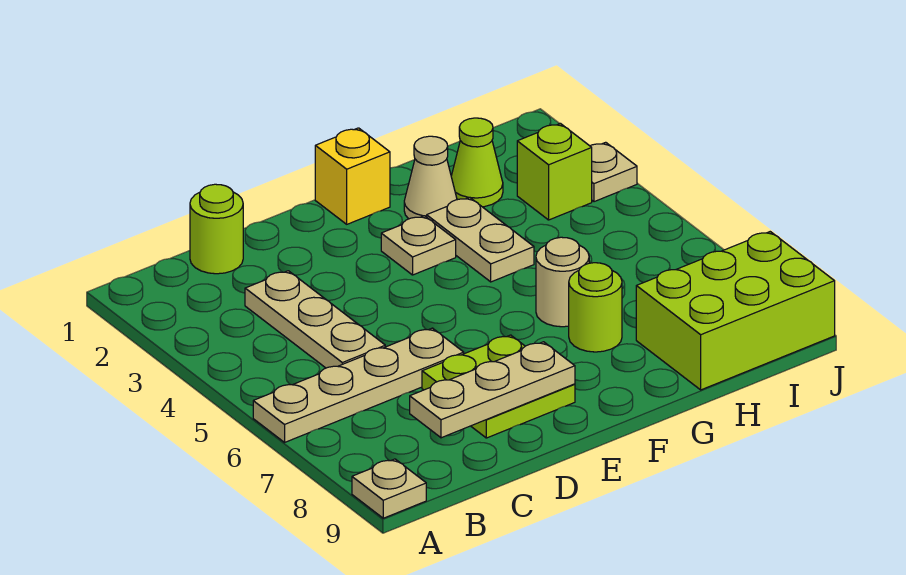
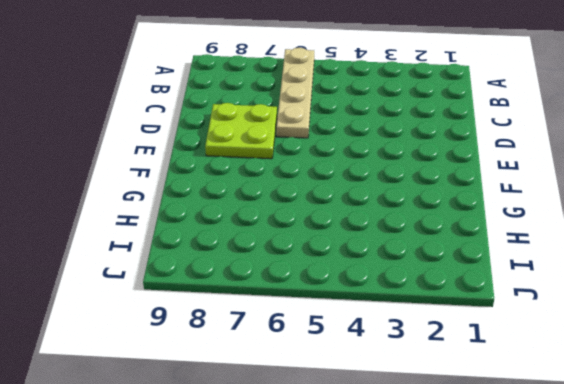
none -> tan plate A9 level 1
none -> lime round brick C1 level 1
none -> tan plate C3:C5 level 1

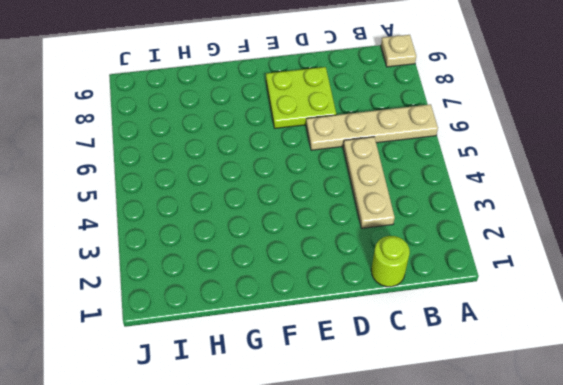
none -> yellow brick F1 level 1
none -> tan plate F3 level 1
none -> tan cone G2 level 1

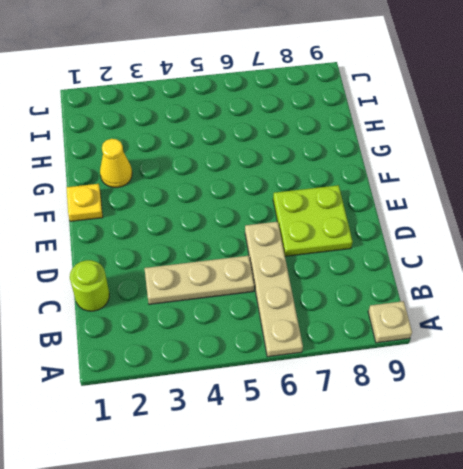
yellow plate F1 level 1 -> yellow brick F1 level 1
yellow cone G2 level 1 -> tan cone G2 level 1
none -> tan plate F3 level 1
none -> tan plate G3:G4 level 1
none -> tan round brick G6 level 1

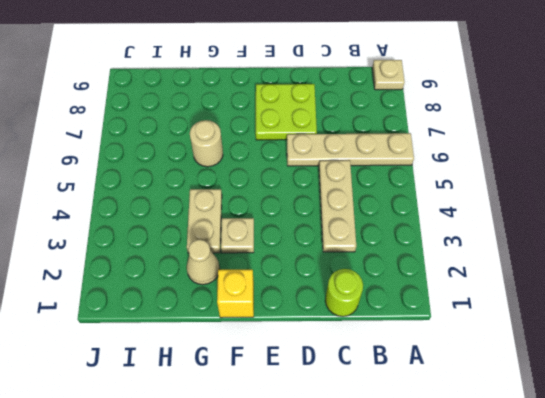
none -> lime round brick G7 level 1
none -> lime cone H2 level 1
none -> lime brick H8:J9 level 1

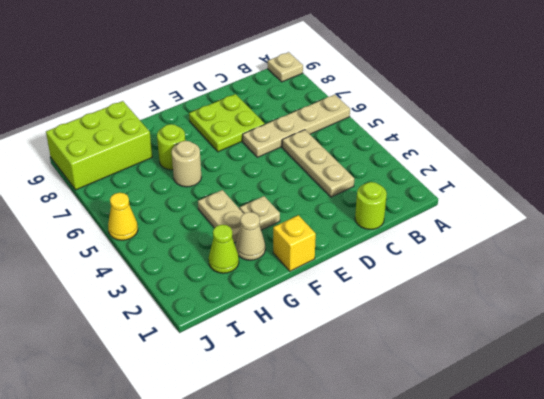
yellow cone J5 level 1 -> none
none -> lime brick I3 level 1
none -> tan plate J3 level 1
none -> tan plate C8:E8 level 2

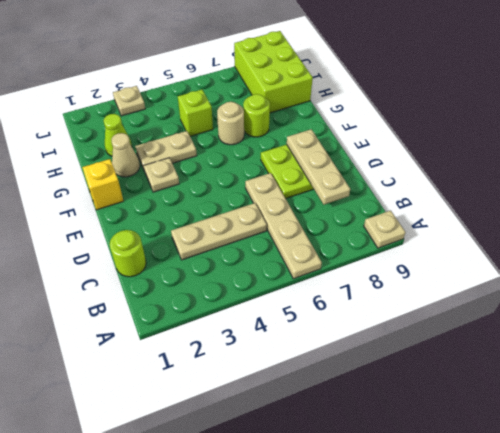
lime brick H5 level 1 -> lime brick I3 level 1

